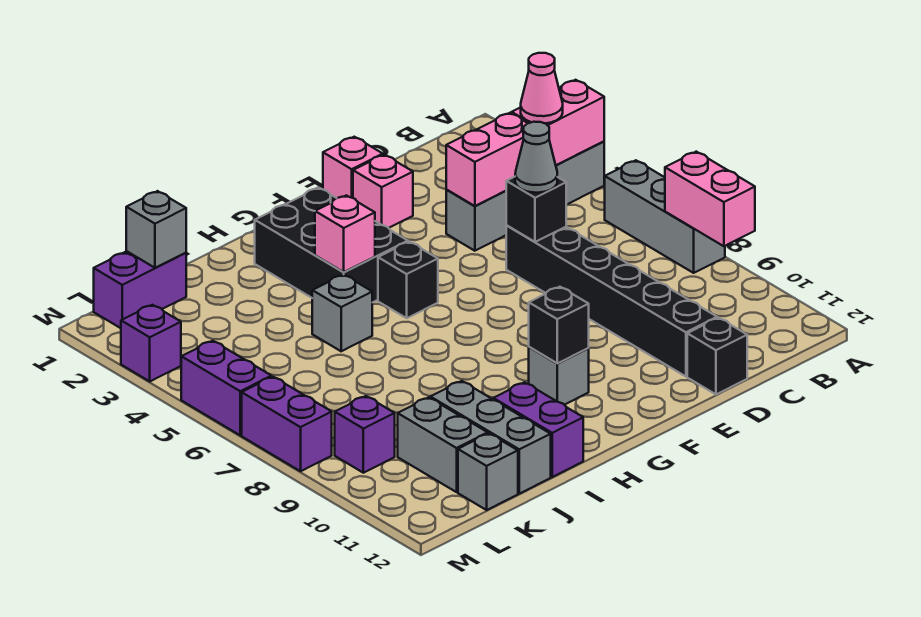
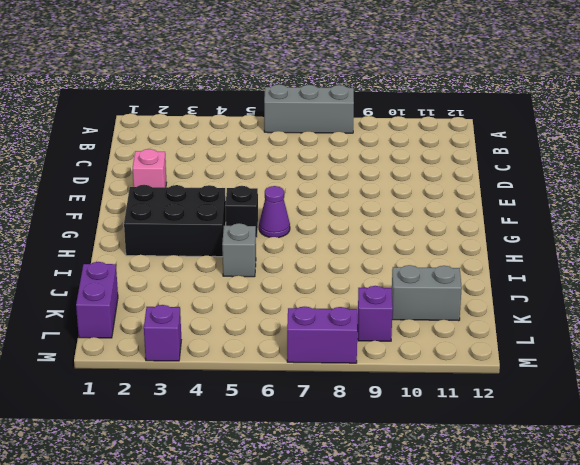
purple cone G6 level 1 -> none
none -> grey brick A4:D4 level 1
none -> black brick D6:D11 level 1
none -> black brick D12 level 1

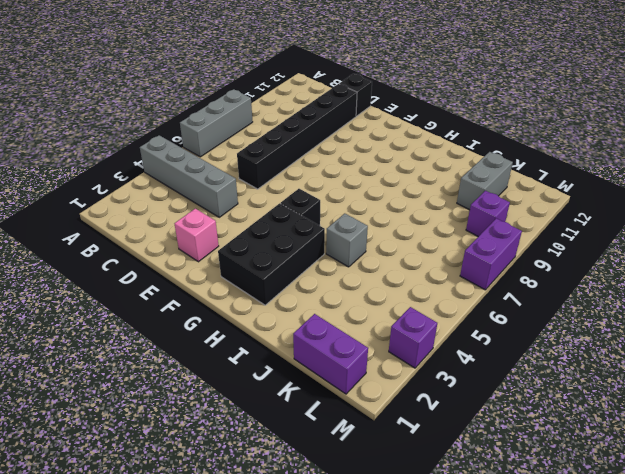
none -> pink brick E1 level 1
none -> grey brick G10 level 1
none -> purple brick I11:I12 level 1

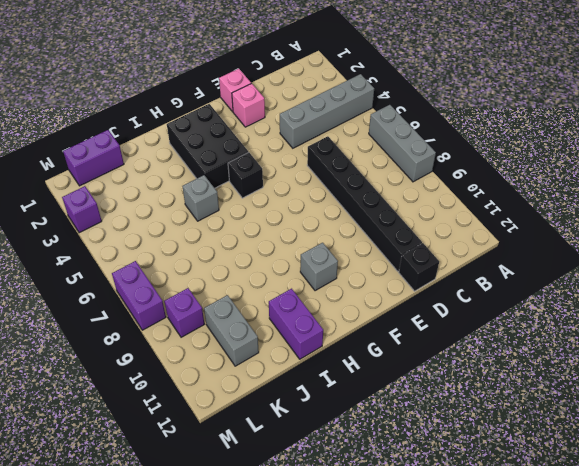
none -> grey brick J10:J12 level 1
none -> grey brick K12 level 1
none -> purple brick M5:M6 level 1

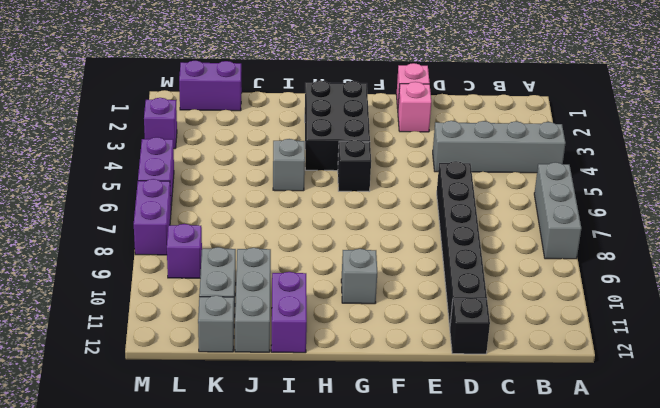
none -> pink brick A4:B4 level 2
none -> pink brick A8:A9 level 2
none -> pink brick C4:D4 level 2

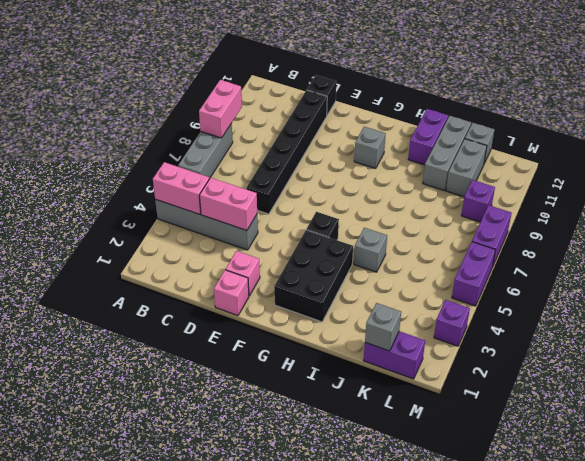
none -> black brick D6 level 2
none -> black brick G10 level 2
none -> pink brick H4 level 2

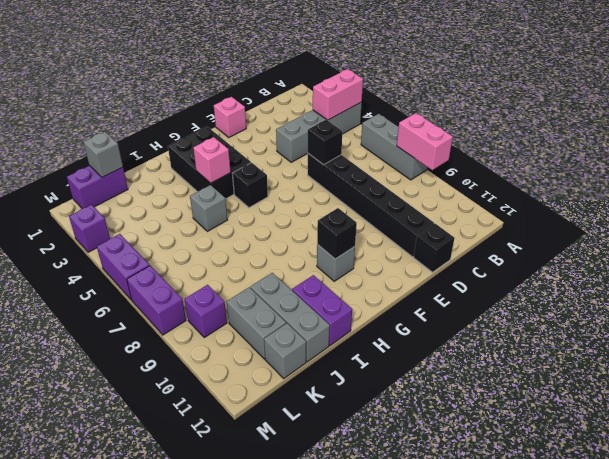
none -> pink brick E2 level 1
none -> pink brick C4:D4 level 2
none -> pink cone B4 level 3

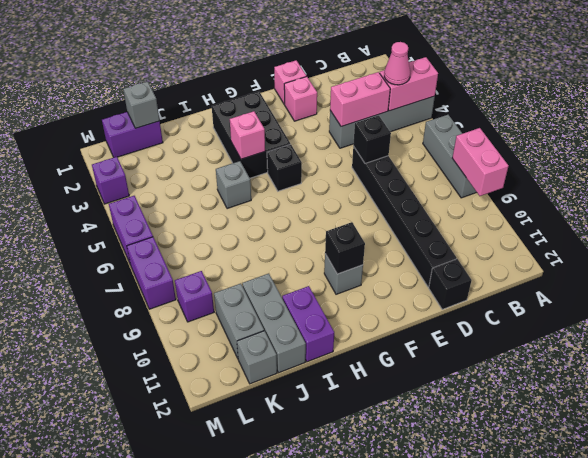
none -> grey cone D6 level 3

